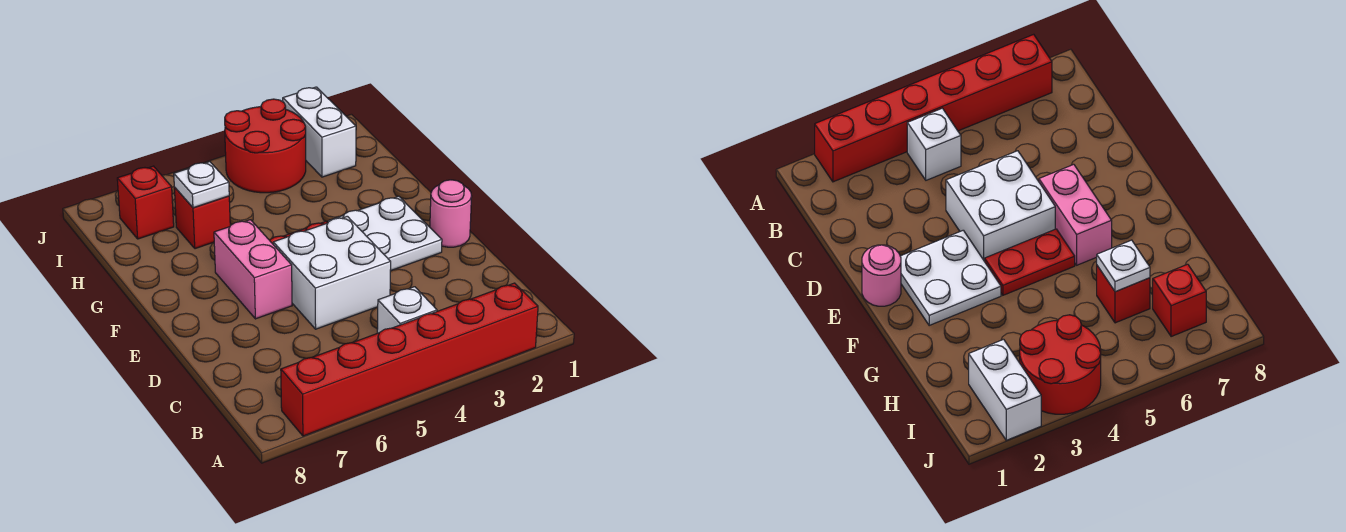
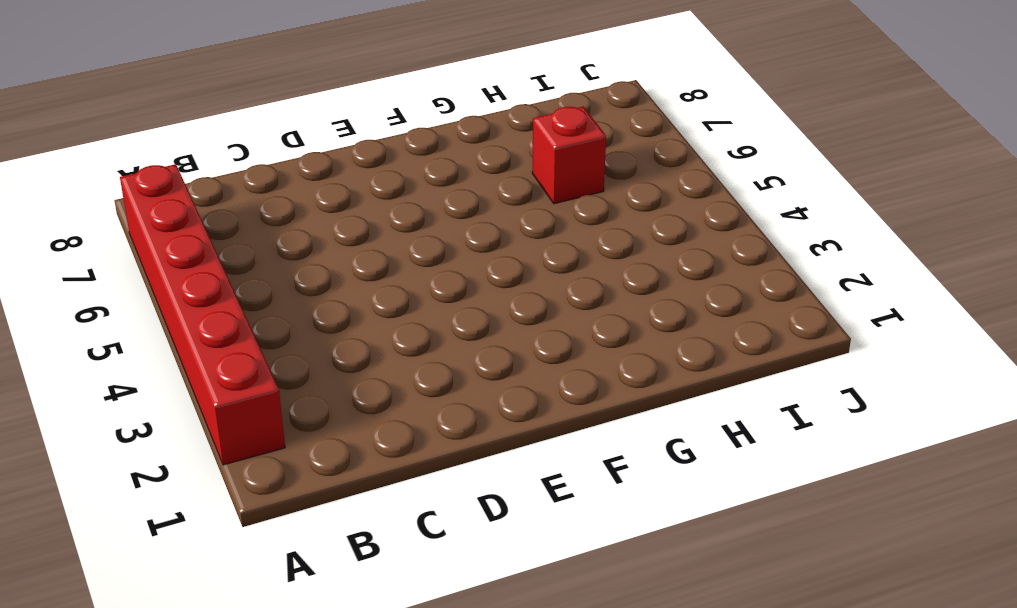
none -> white brick B4 level 1
none -> white brick D4:E5 level 1
none -> pink round brick E1 level 1

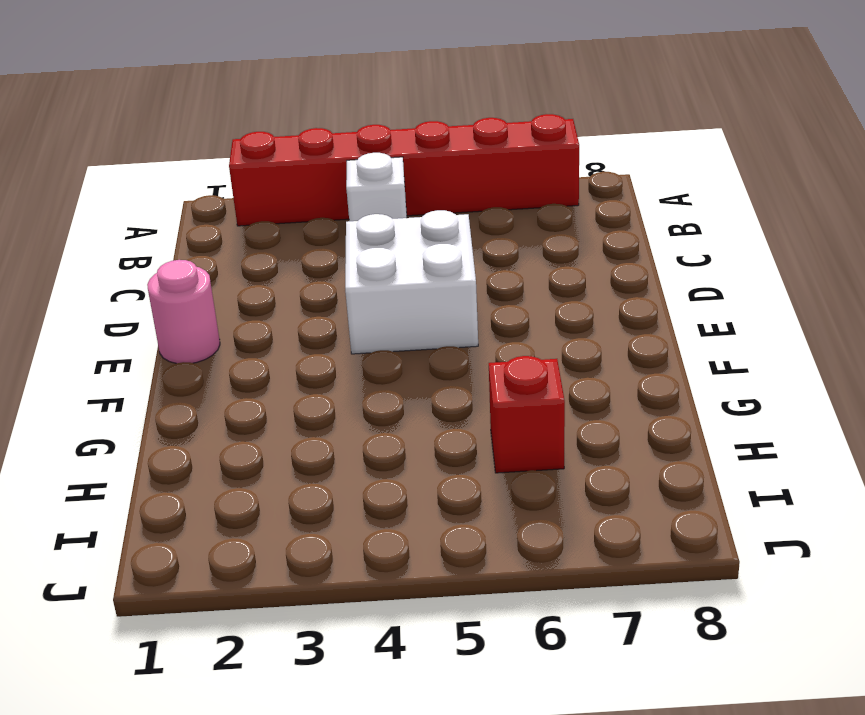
none -> white plate E2:F3 level 1
none -> pink brick E6:F6 level 1
none -> red plate F4:F5 level 1

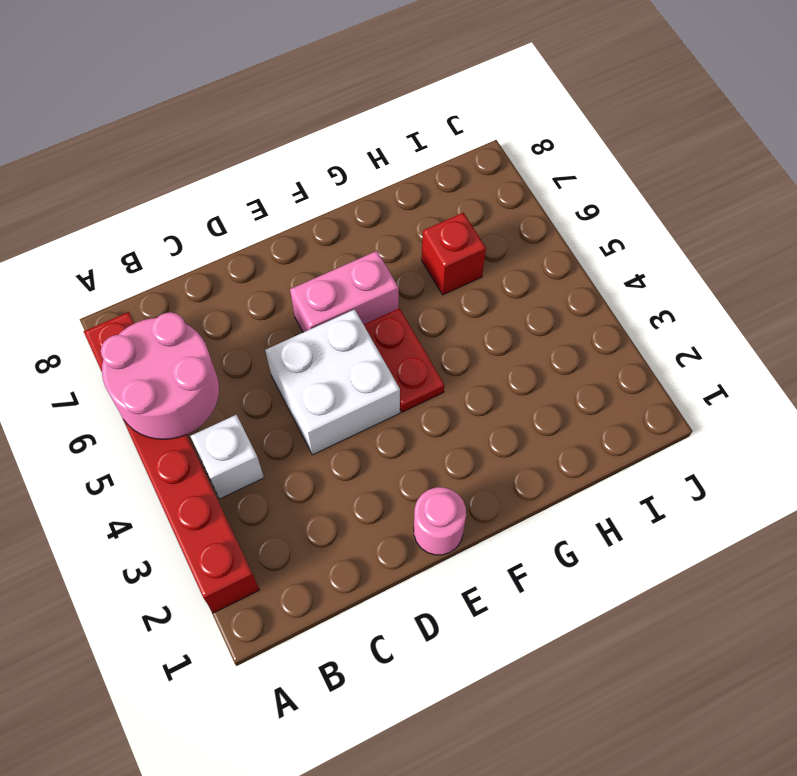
pink round brick A5:B6 level 2 -> none
none -> white plate E2:F3 level 1
none -> white brick I2:J2 level 1
none -> red round brick I3:J4 level 1

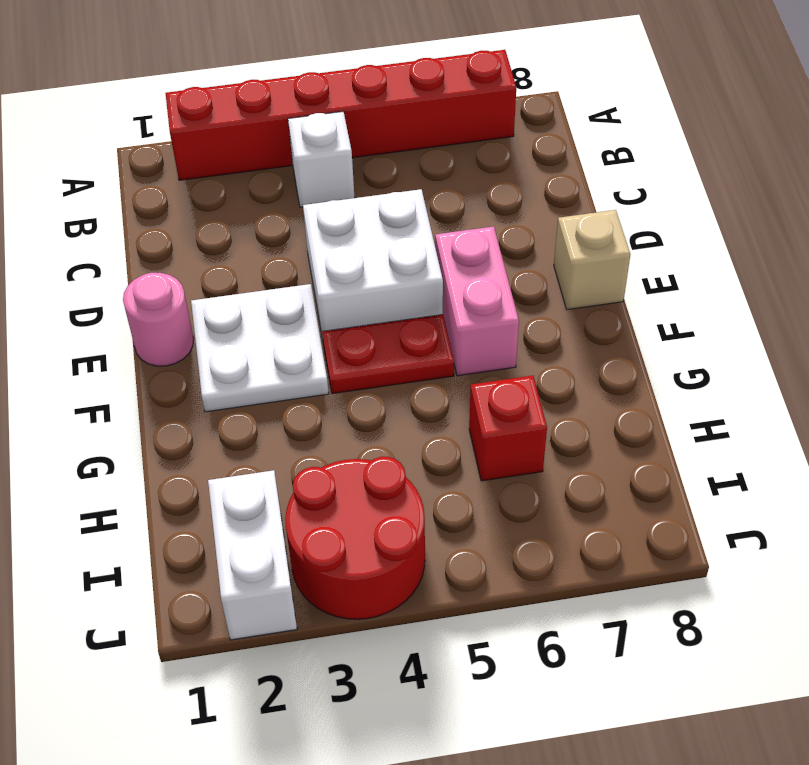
tan brick E8 level 1 -> none
none -> red brick I7 level 1
none -> white plate H6 level 2

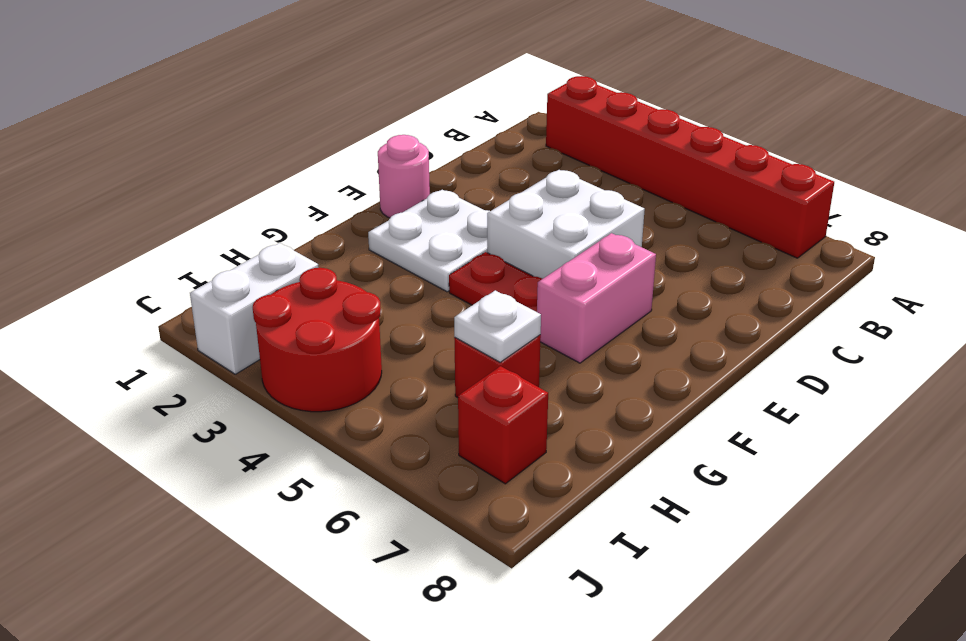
none -> white brick B4 level 1

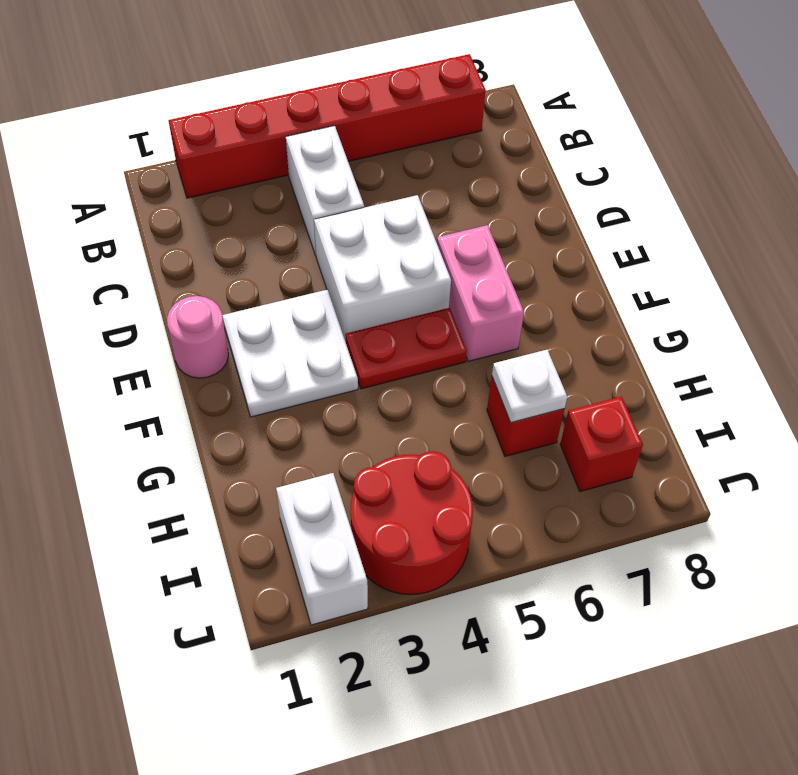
white brick B4:C4 level 1 -> white brick B4 level 1

